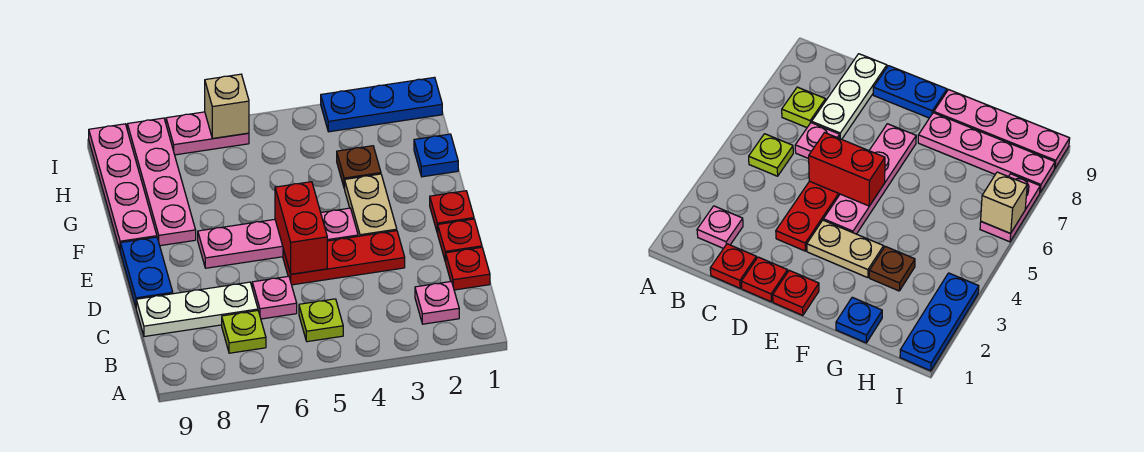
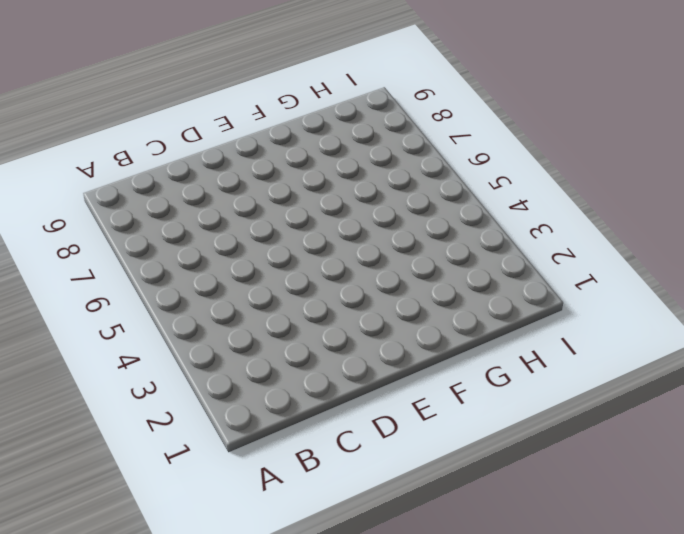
none -> pink plate B2 level 1
none -> lime plate B5 level 1
none -> lime plate B7 level 1

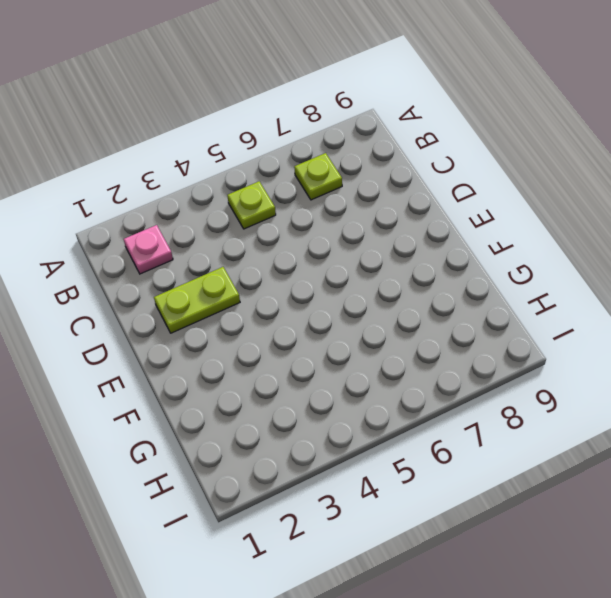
lime plate D2:D3 level 1 -> red plate D3:D5 level 1
none -> red plate C1 level 1
none -> pink plate C6 level 1
none -> white plate C7:C9 level 1

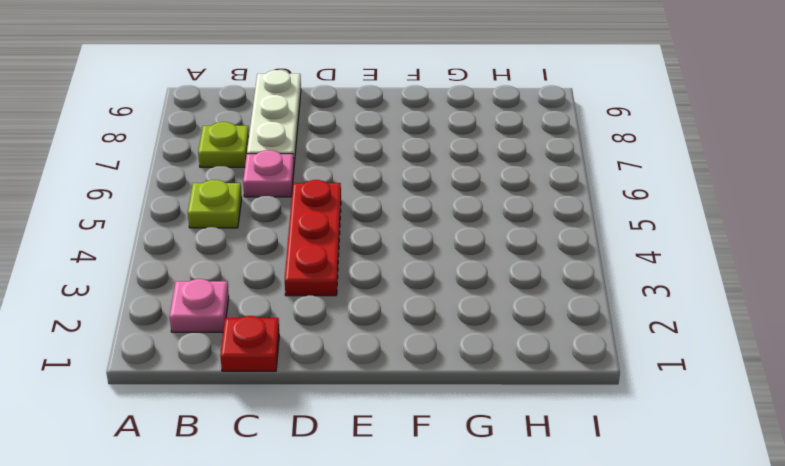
none -> red plate D1 level 1
none -> blue plate D9:E9 level 1
none -> red plate E1 level 1

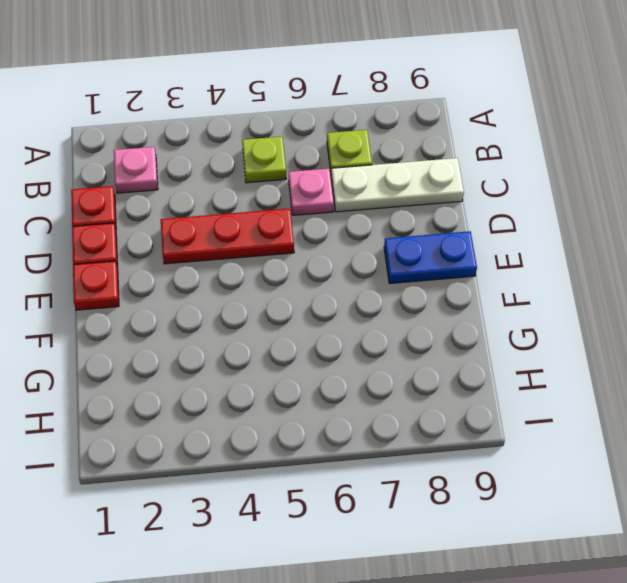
blue plate E8:E9 level 1 -> blue plate D9:E9 level 1
none -> tan plate E3:F3 level 1
none -> pink plate E4:E7 level 1
none -> pink plate F8:I8 level 1

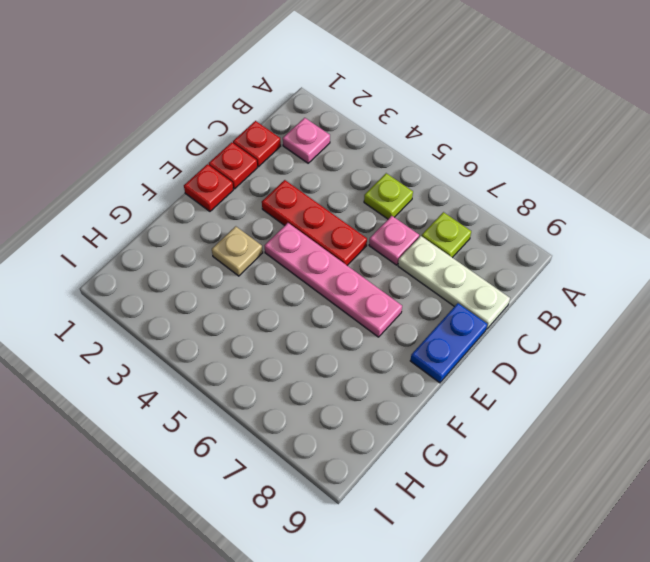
tan plate F3 level 1 -> tan plate E3:F3 level 1
none -> pink plate F8:I8 level 1
none -> pink plate F9:I9 level 1
none -> blue plate G1 level 1

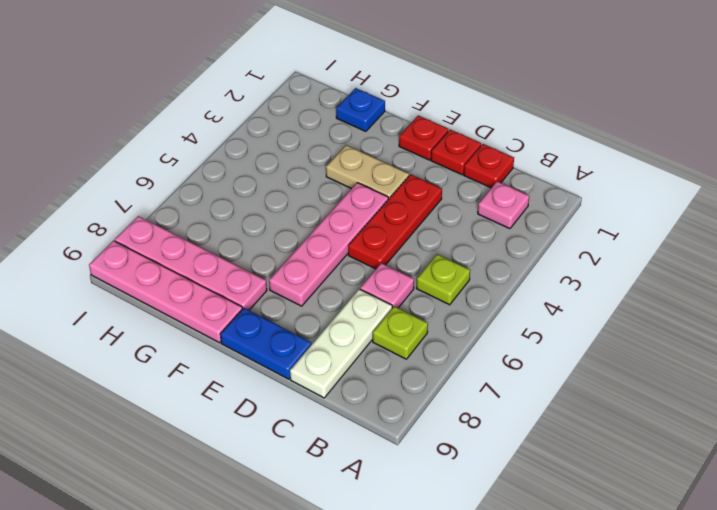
none -> brown plate G3 level 1
none -> blue plate I1:I3 level 1
none -> pink plate I6:I7 level 1

